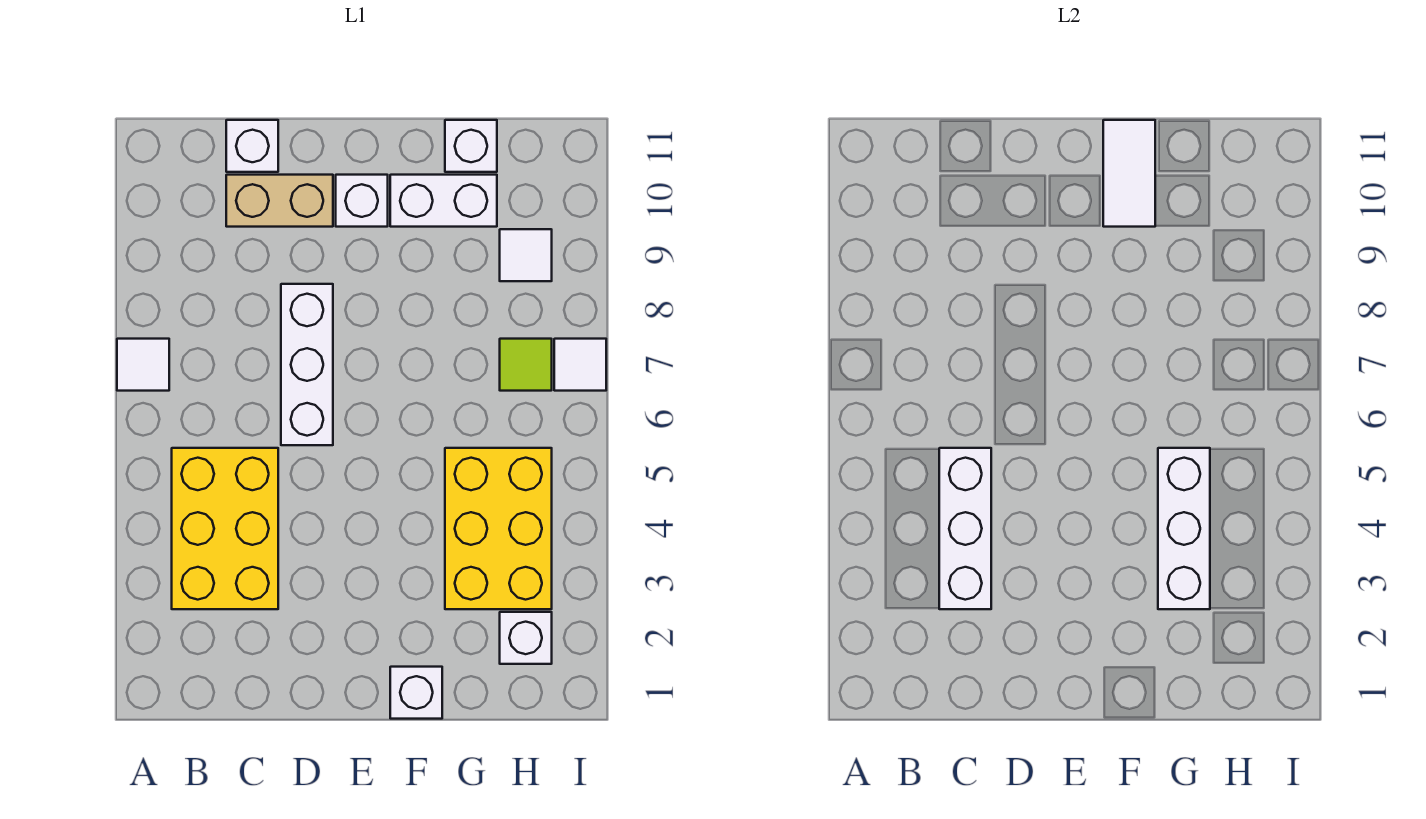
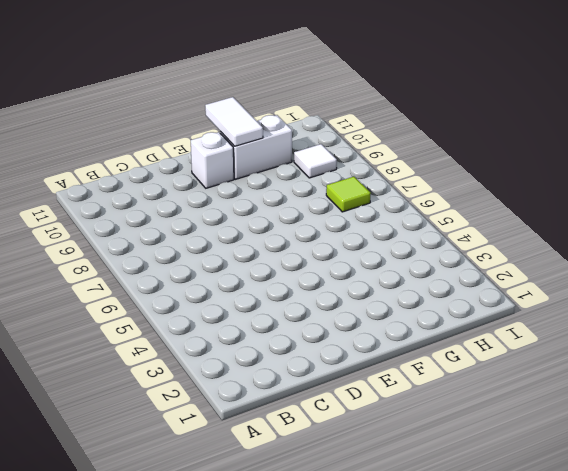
none -> white tile A7 level 1
none -> yellow brick B3:C5 level 1
none -> tan brick C10:D10 level 1

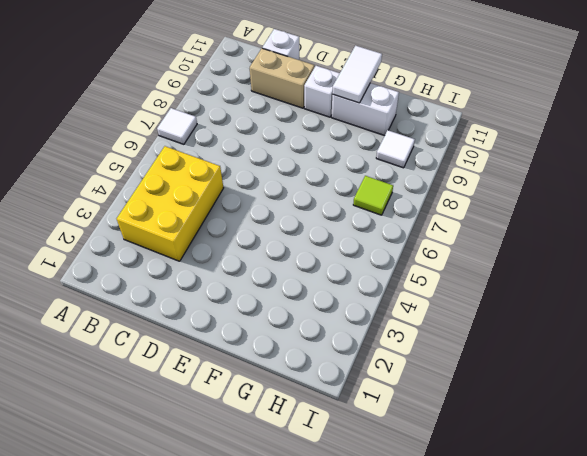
none -> white brick D6:D8 level 1
none -> white brick F1 level 1
none -> yellow brick G3:H5 level 1

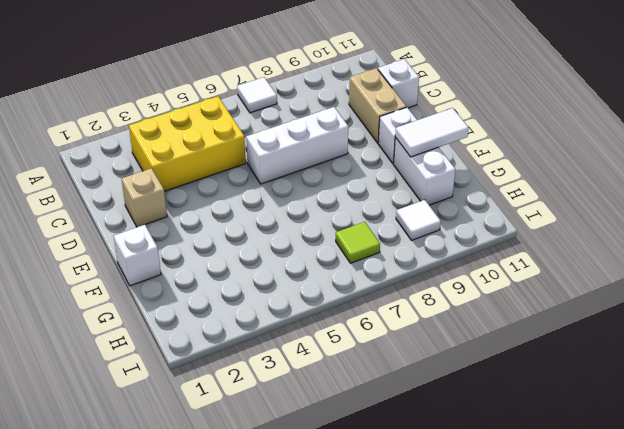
tan brick D2 level 1 -> none
none -> yellow brick G3:H5 level 1
none -> white brick G11 level 1
none -> white brick H2 level 1

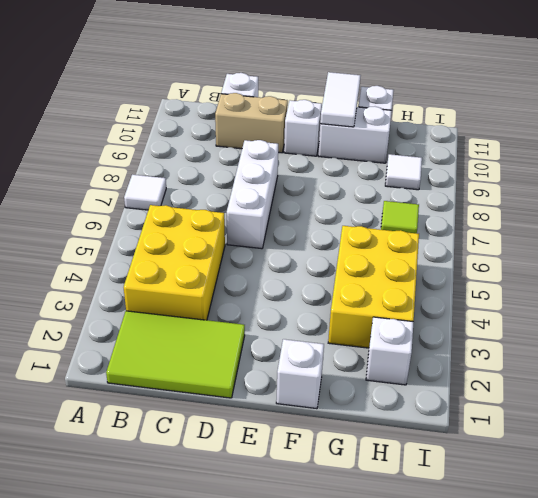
lime tile B1:D2 level 1 -> none
none -> white tile I7 level 1
none -> white brick C3:C5 level 2
none -> white brick G3:G5 level 2

